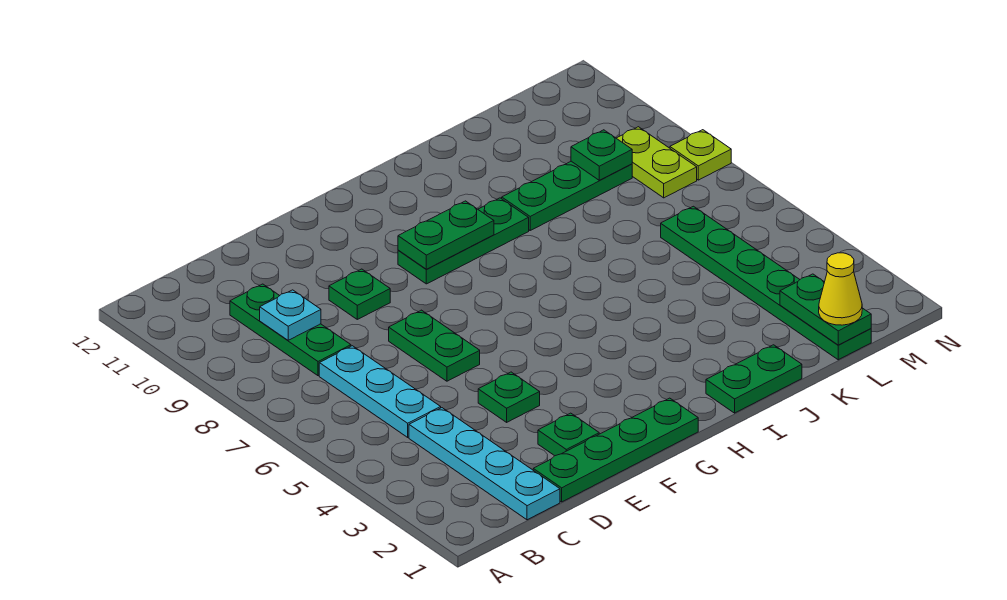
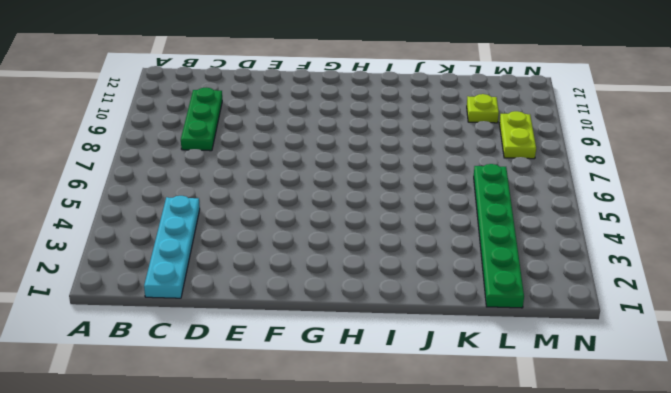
lime plate L10 level 1 -> lime plate N8 level 1
none -> cyan plate C5:C7 level 1
none -> green plate D1:G1 level 1
none -> green plate E2 level 1

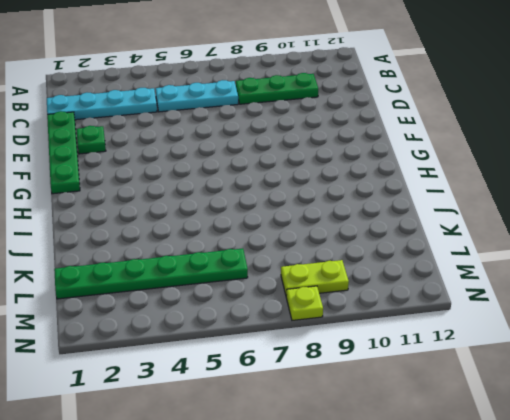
none -> green plate E4 level 1
none -> green plate E6:E7 level 1
none -> green plate E9 level 1

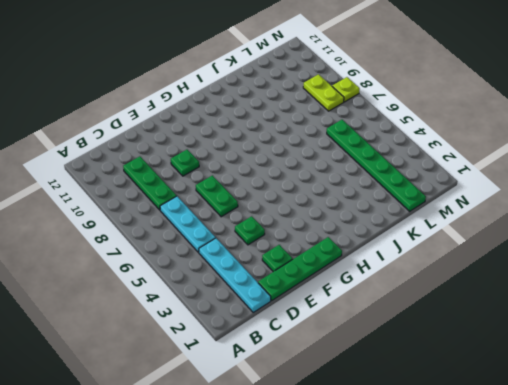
none -> green plate G9:I9 level 1
none -> green plate I1:J1 level 1
none -> green plate J9:L9 level 1

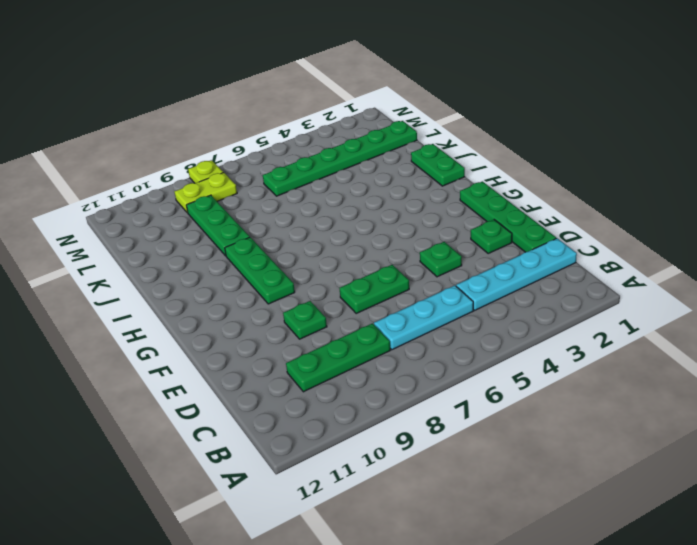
none -> cyan plate C9 level 2
none -> green plate G9:H9 level 2
none -> green plate L1:L2 level 2

